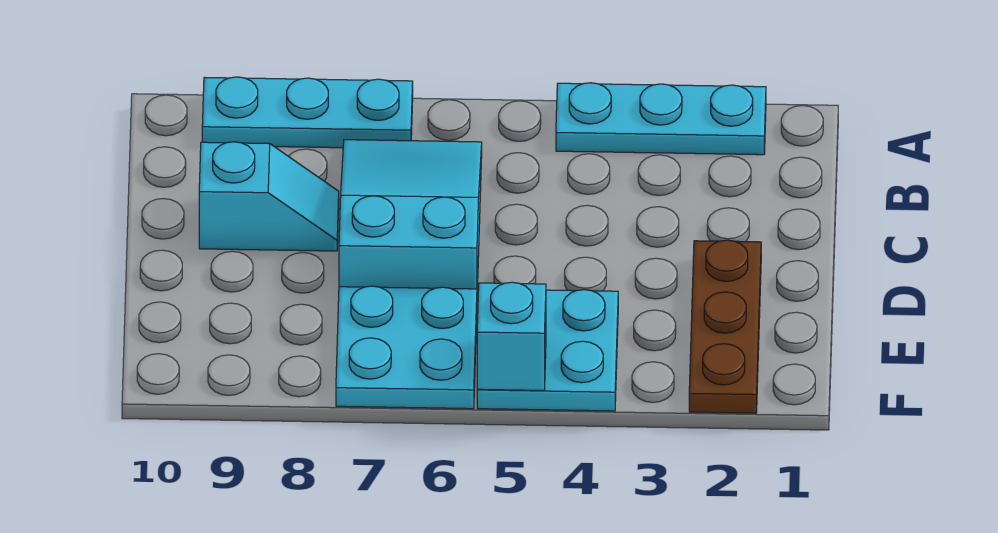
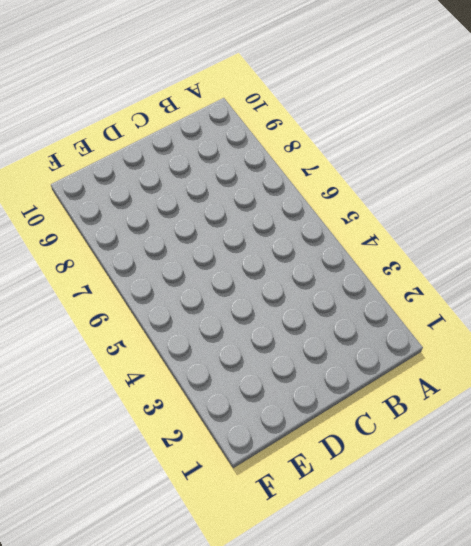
none -> cyan plate A2:A4 level 1
none -> cyan plate A7:A9 level 1

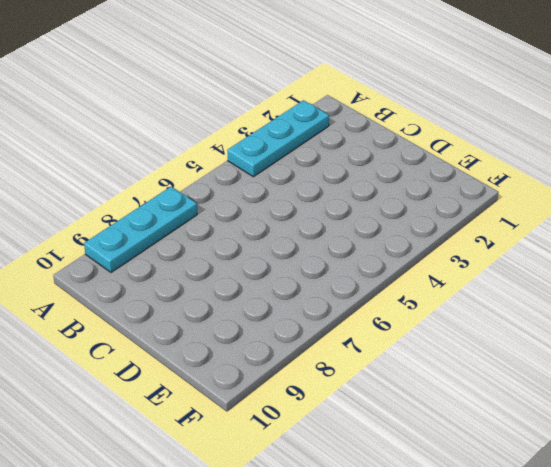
none -> cyan slope B6:D7 level 1 top D
none -> cyan slope C8:C9 level 1 top 9

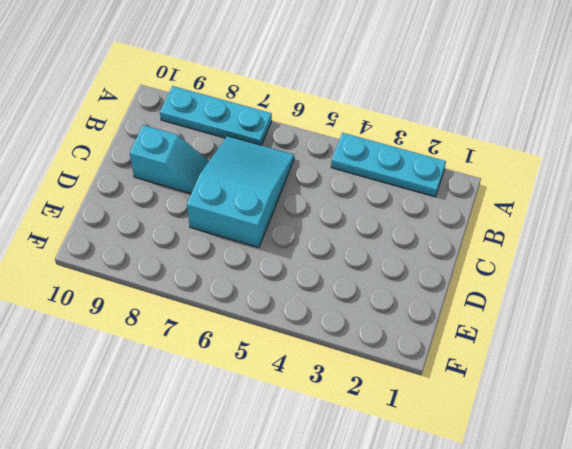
none -> brown plate D2:F2 level 1
none -> cyan plate E4:F5 level 1

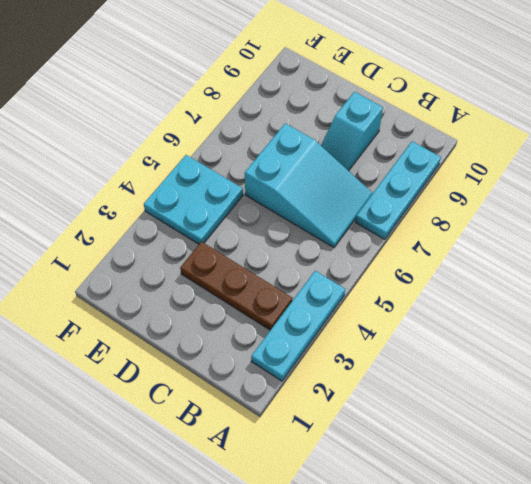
brown plate B3:D3 level 1 -> brown plate D2:F2 level 1
none -> cyan plate E6:F7 level 1
none -> cyan brick F5 level 2

